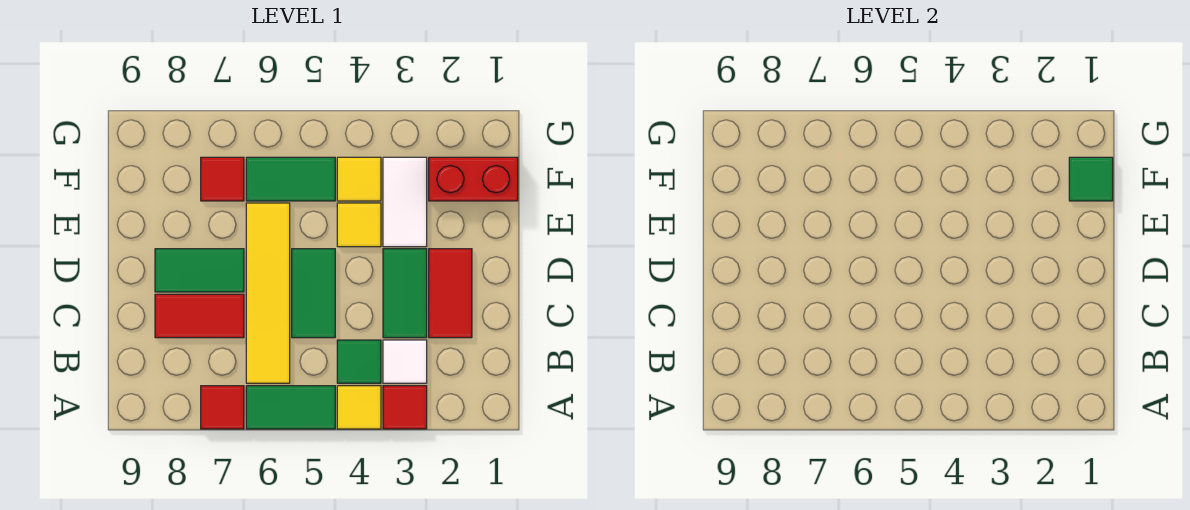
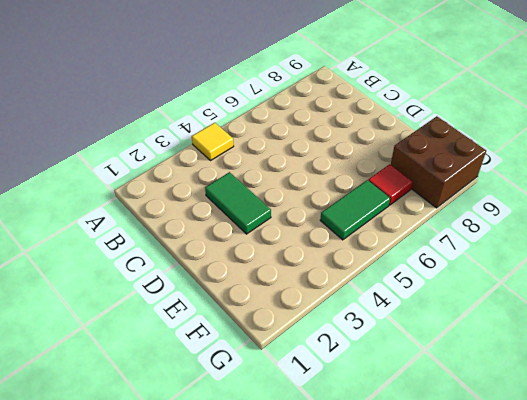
brown brick F8:G9 level 1 -> none
none -> red tile A3 level 1
none -> green tile A5:A6 level 1
none -> red tile A7 level 1

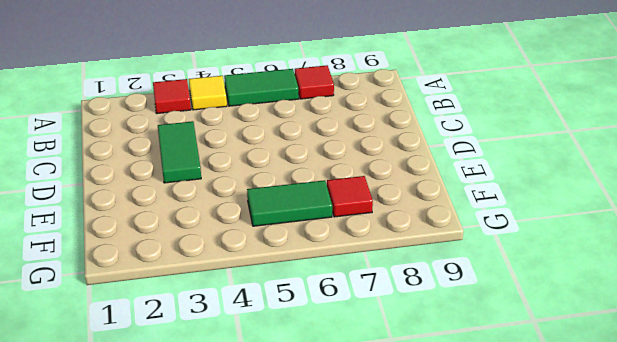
none -> white tile B3 level 1
none -> green tile B4 level 1
none -> yellow tile B6:E6 level 1

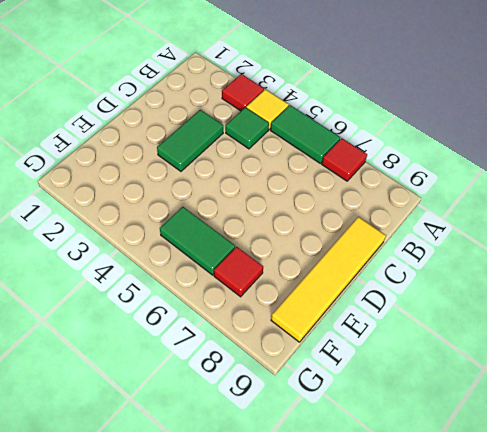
yellow tile C9:F9 level 1 -> yellow tile B6:E6 level 1
none -> white tile B3 level 1
none -> red tile C2:D2 level 1
none -> green tile C5:D5 level 1

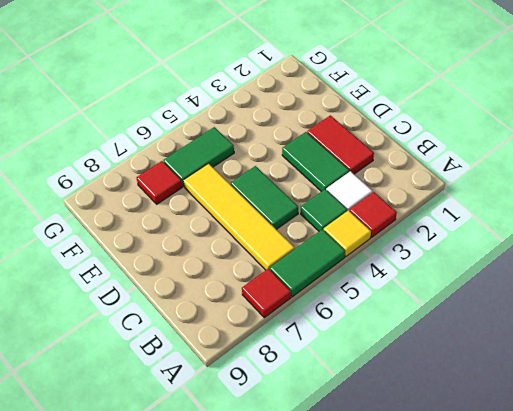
none -> red tile C7:C8 level 1
none -> green tile D7:D8 level 1
none -> white tile E3:F3 level 1

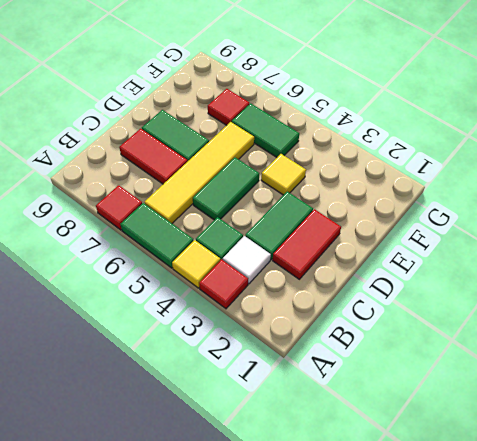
none -> white tile E3:F3 level 1
none -> red brick F1:F2 level 1
none -> yellow tile F4 level 1

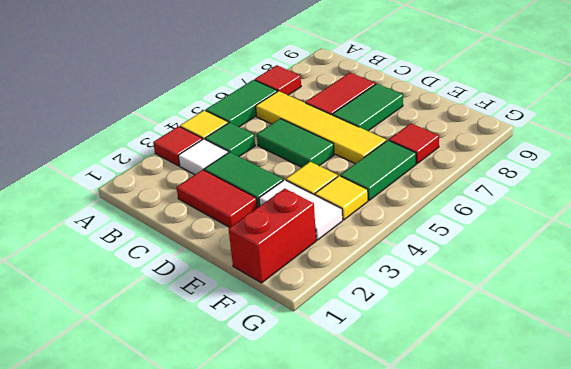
none -> green tile F1 level 2

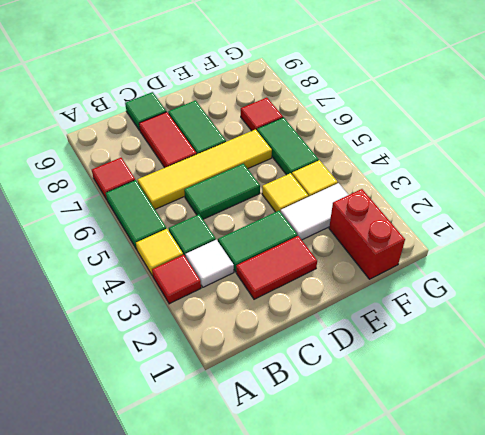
green tile C9 level 1 -> green tile F1 level 2

